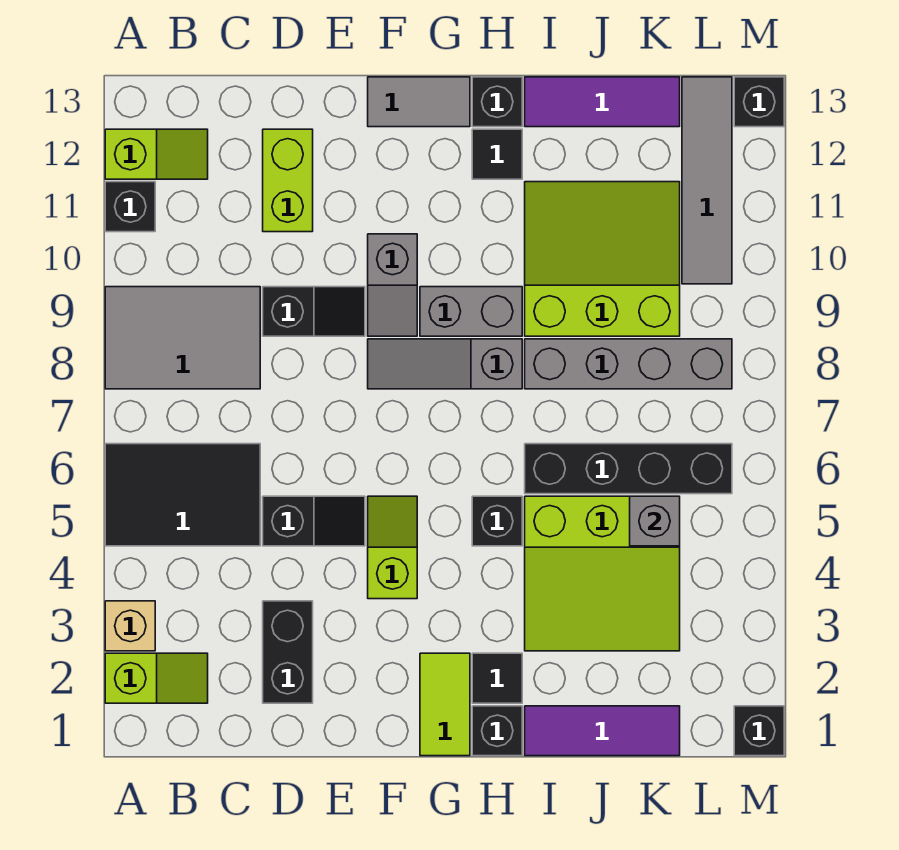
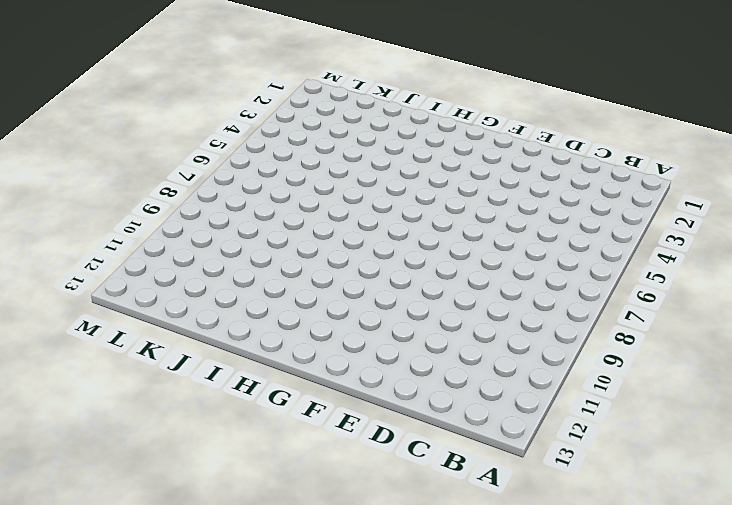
none -> lime slope A2:B2 level 1 top A
none -> tan brick A3 level 1
none -> black tile A5:C6 level 1
none -> grey tile A8:C9 level 1

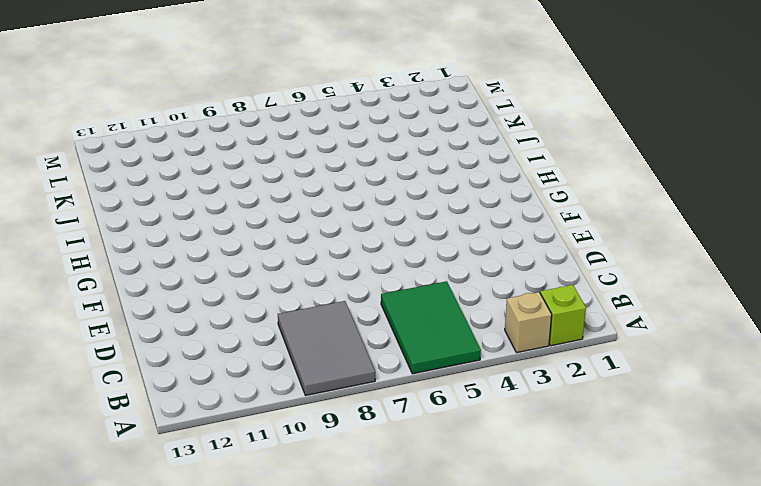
green tile A5:C6 level 1 -> black tile A5:C6 level 1
none -> black brick A11 level 1
none -> lime slope A12:B12 level 1 top A
none -> black brick D2:D3 level 1
none -> black slope D5:E5 level 1 top D

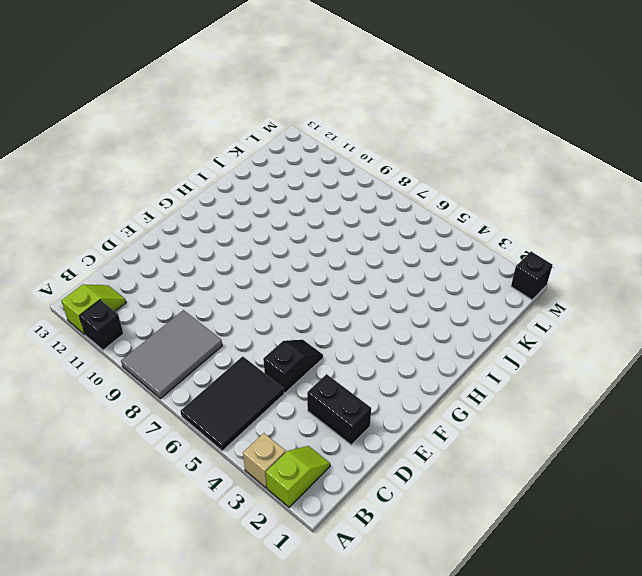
none -> black slope D9:E9 level 1 top D
none -> lime brick D11:D12 level 1
none -> lime slope F4:F5 level 1 top 4
none -> grey slope F8:H8 level 1 top H

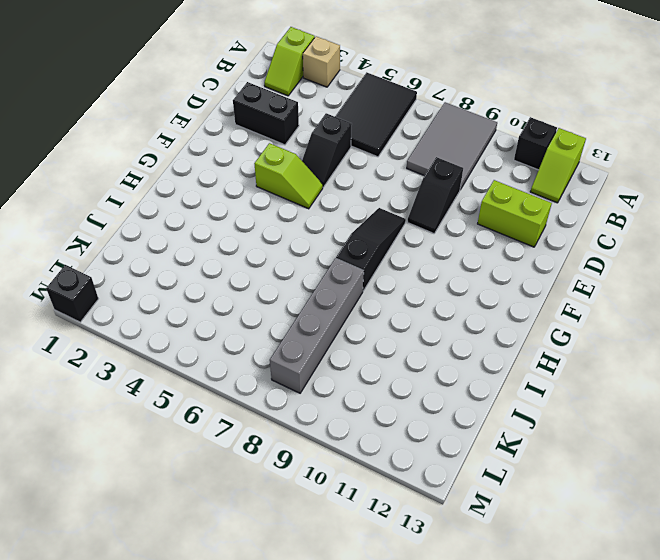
black slope F8:H8 level 1 top H -> grey slope F8:H8 level 1 top H
none -> grey slope F9:F10 level 1 top 10
none -> grey tile F13:G13 level 1
none -> lime tile G1:G2 level 1
none -> grey brick G9:H9 level 1

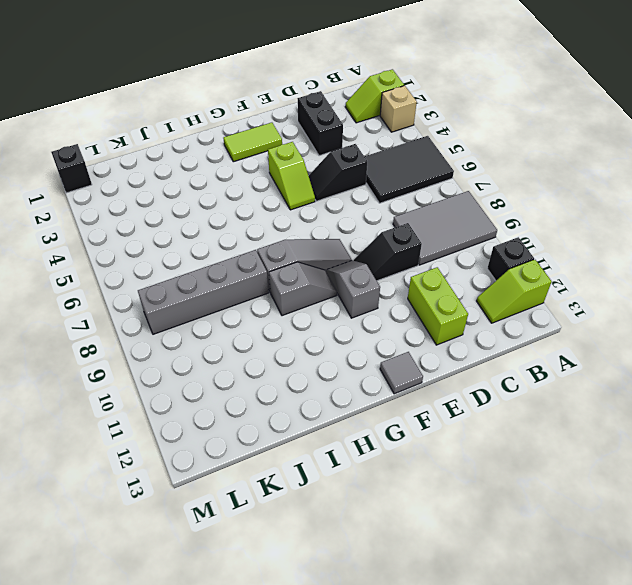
lime tile F2:G2 level 1 -> lime tile G1:G2 level 1
grey tile F13 level 1 -> grey tile F13:G13 level 1
grey slope G9:H9 level 1 top H -> grey brick G9:H9 level 1
none -> black brick H1 level 1
none -> black tile H2 level 1
none -> black brick H5 level 1
none -> black tile H12 level 1

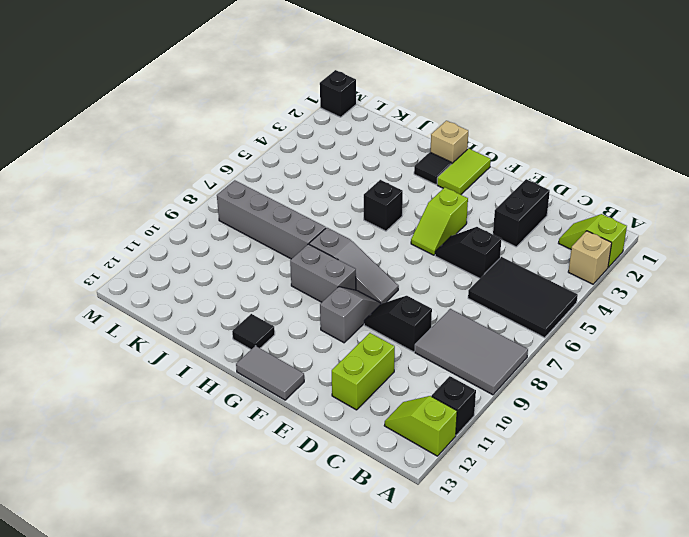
tan brick H1 level 1 -> black brick H1 level 1
none -> black brick H13 level 1
none -> purple tile I1:K1 level 1
none -> lime slope I3:K5 level 1 top 5
none -> black brick I6:L6 level 1

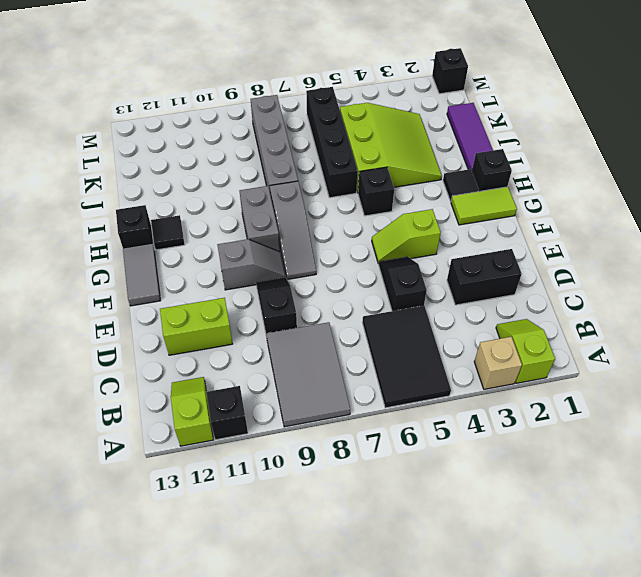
none -> lime slope I9:K11 level 1 top 9
none -> purple tile I13:K13 level 1
none -> grey tile L10:L13 level 1
none -> black brick M13 level 1

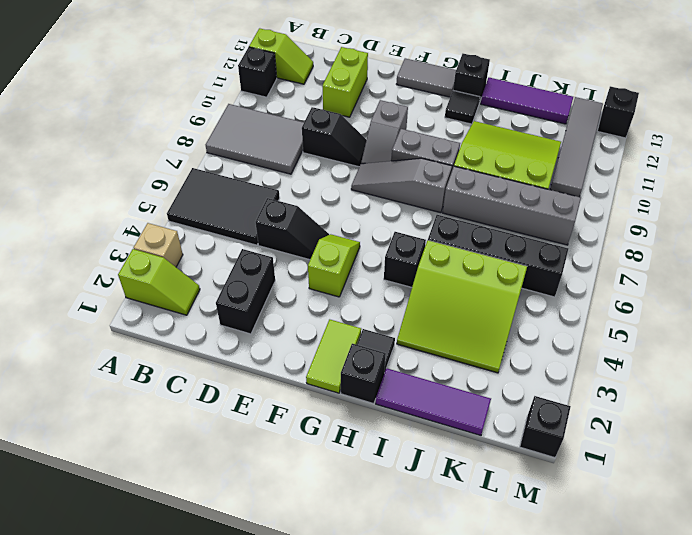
none -> grey brick K5 level 2

